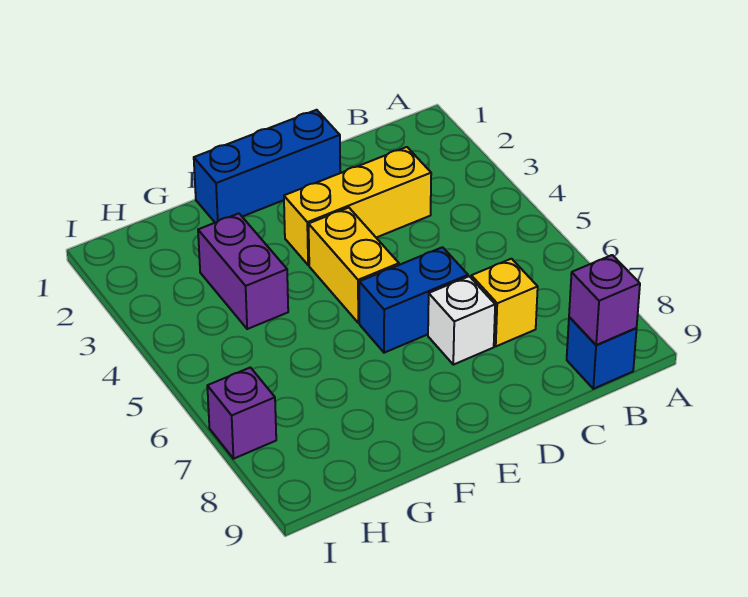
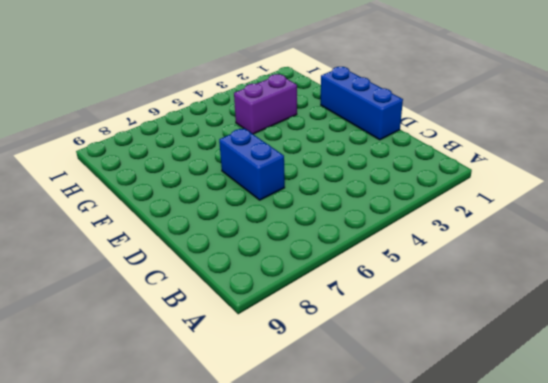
none -> blue brick B9 level 1
none -> yellow brick C3:E3 level 1

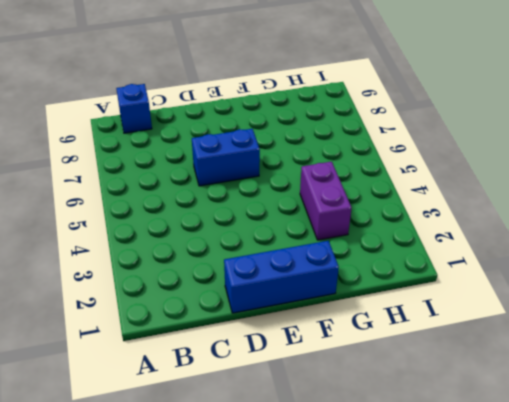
none -> yellow brick C3:E3 level 1
none -> yellow brick C7 level 1

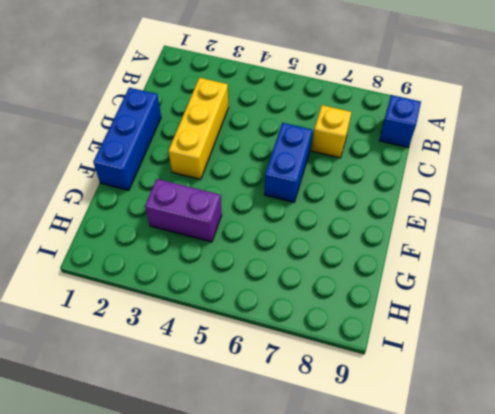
none -> white brick D7 level 1
none -> yellow brick E4:E5 level 1

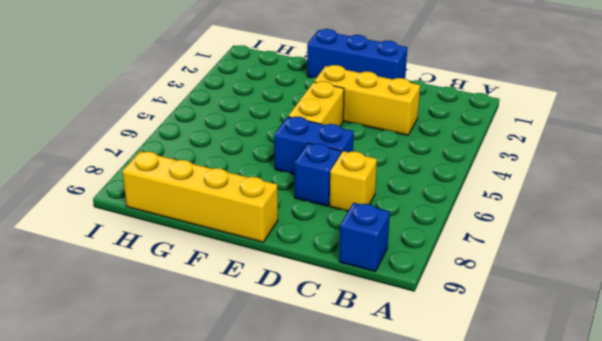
blue brick D7 level 1 -> white brick D7 level 1
yellow brick E9:H9 level 1 -> none
none -> purple brick G3:G4 level 1
none -> purple brick I7 level 1

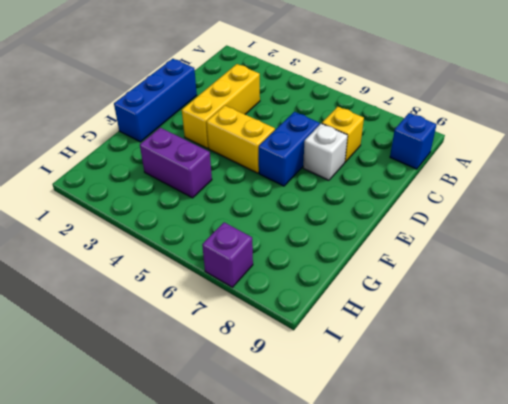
none -> purple brick B9 level 2

